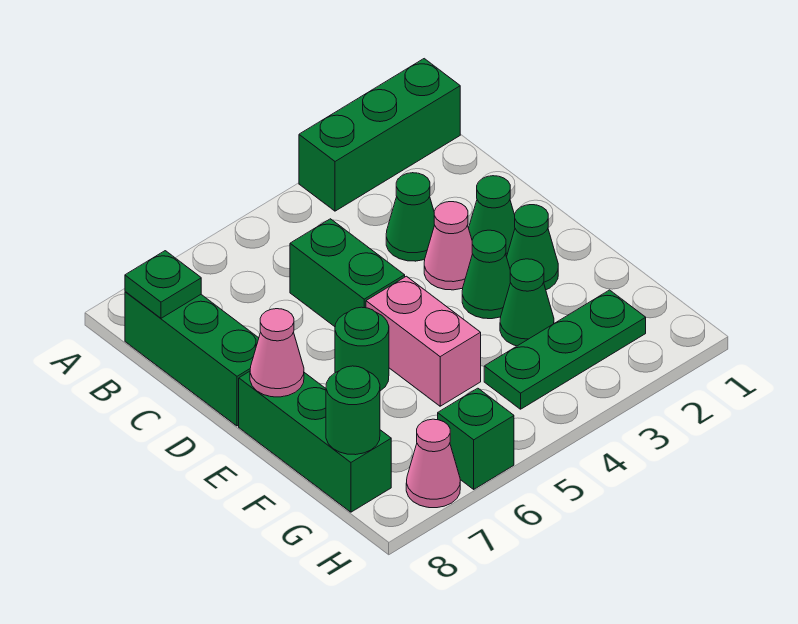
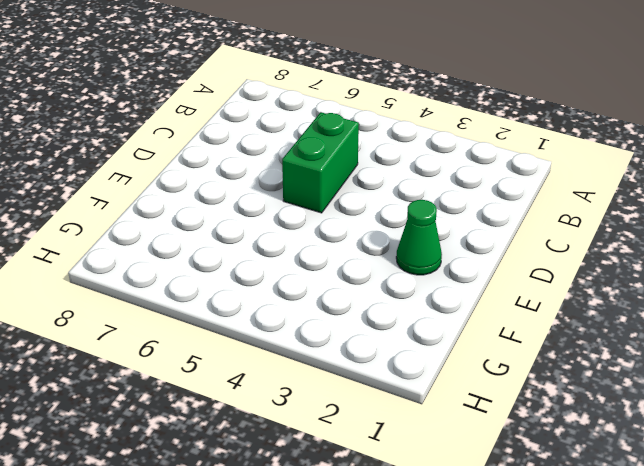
none -> green brick A1:A3 level 1
none -> green brick B8:D8 level 1
none -> green cone C3 level 1

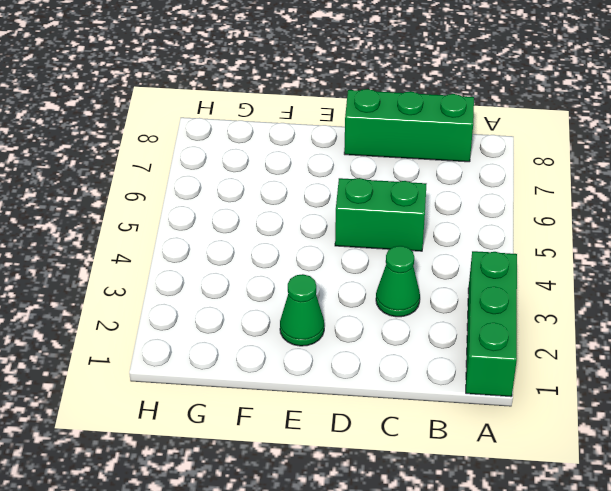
none -> green cone D2 level 1
none -> pink cone D3 level 1
none -> green cone E3 level 1

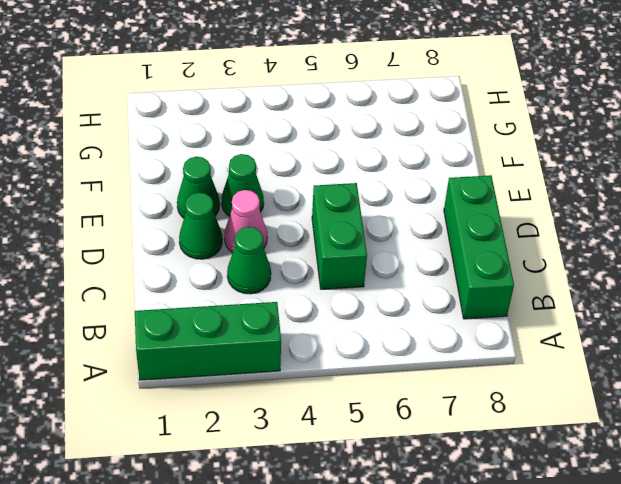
none -> pink brick E5:F5 level 1
none -> green round brick E6 level 1
none -> green brick E8:G8 level 1

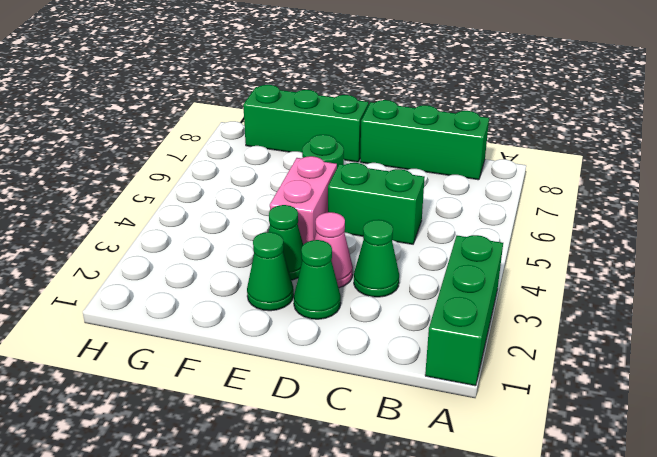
pink brick E4:E5 level 1 -> pink brick E5:F5 level 1
none -> green cone F3 level 1
none -> green plate G2:G4 level 1
none -> green brick H6 level 1

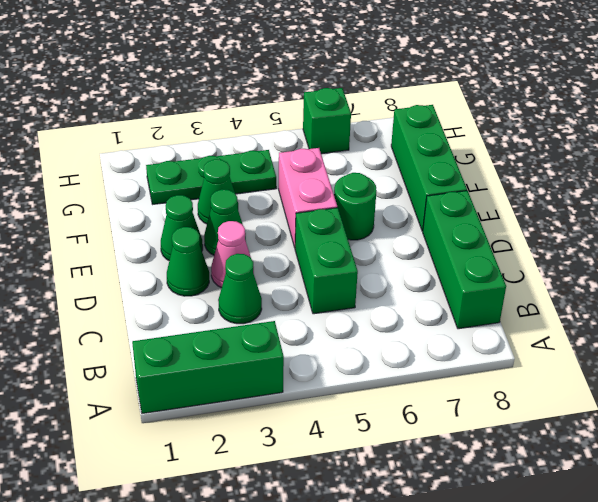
none -> pink cone H7 level 1
none -> green plate B8 level 2
none -> pink cone E8 level 2

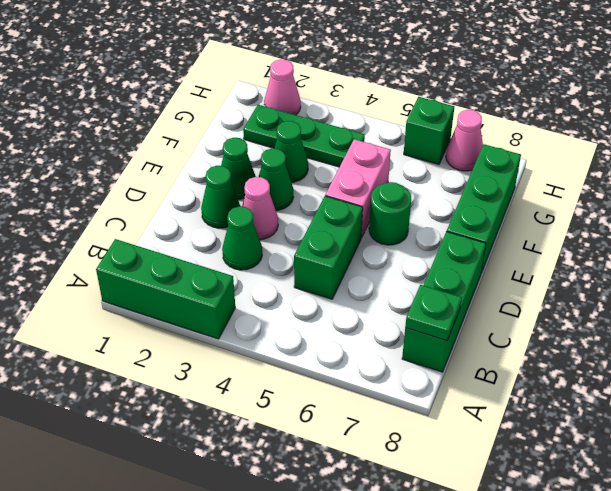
pink cone H2 level 1 -> pink cone E8 level 2
none -> green round brick G8 level 2

